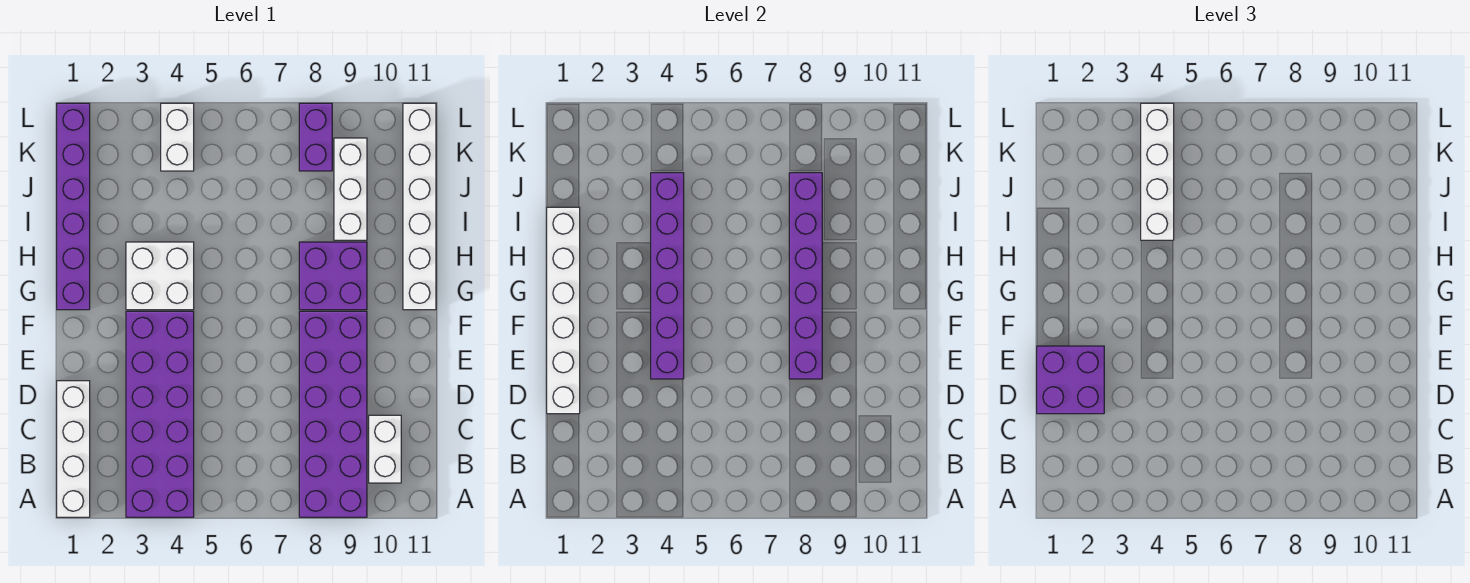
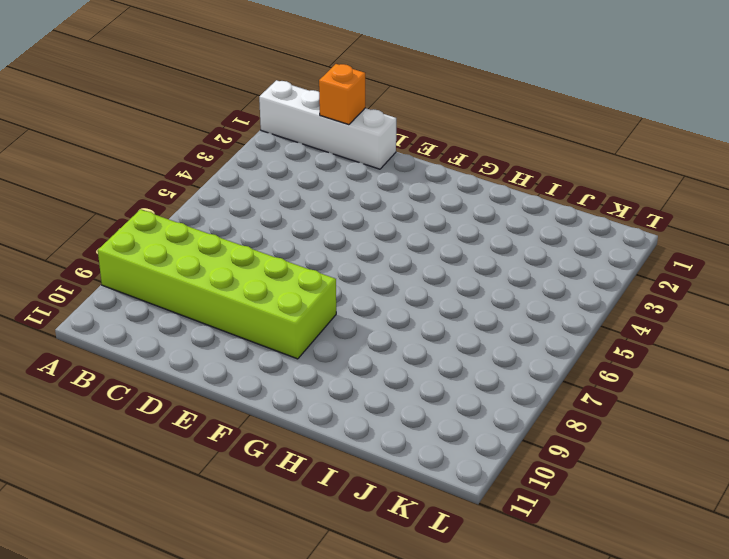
lime brick A8:F9 level 1 -> purple brick A8:F9 level 1
orange brick C1 level 2 -> none
none -> purple brick A3:F4 level 1
none -> white brick B10:C10 level 1
none -> purple brick G1:L1 level 1

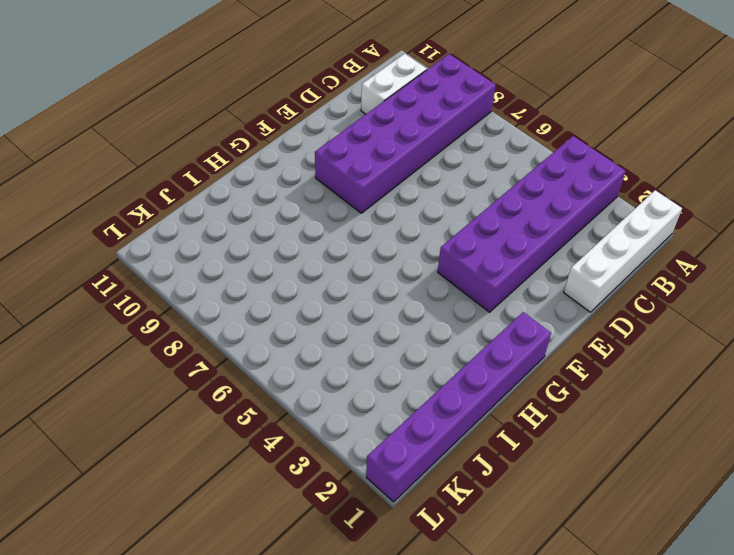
none -> white brick G3:H4 level 1
none -> purple brick G8:H9 level 1
none -> white brick G11:L11 level 1

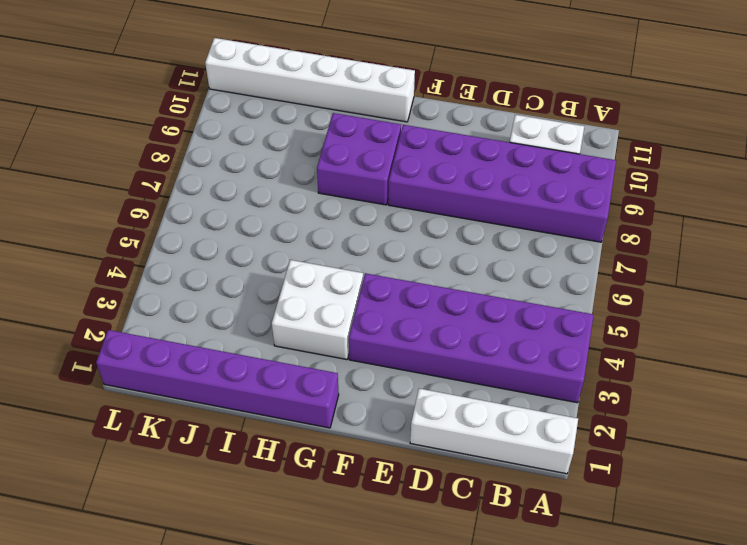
none -> white brick I9:K9 level 1
none -> white brick K4:L4 level 1
none -> purple brick K8:L8 level 1

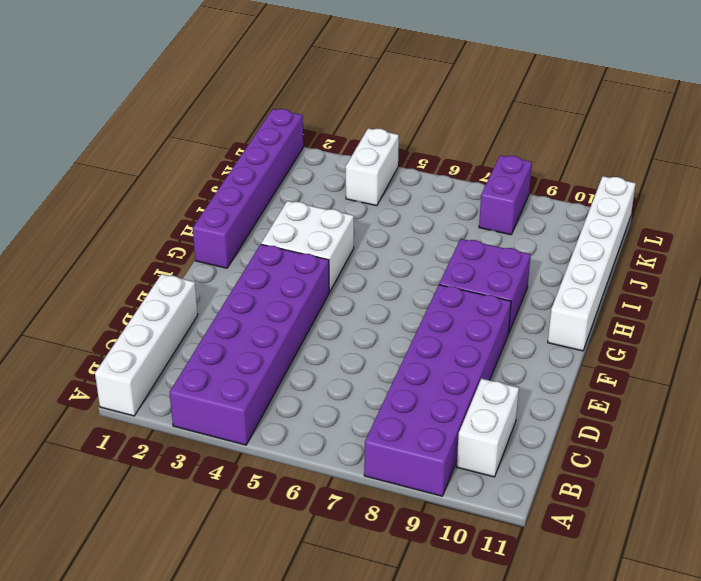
none -> white brick I9:K9 level 1
none -> white brick D1:I1 level 2
none -> purple brick E4:J4 level 2

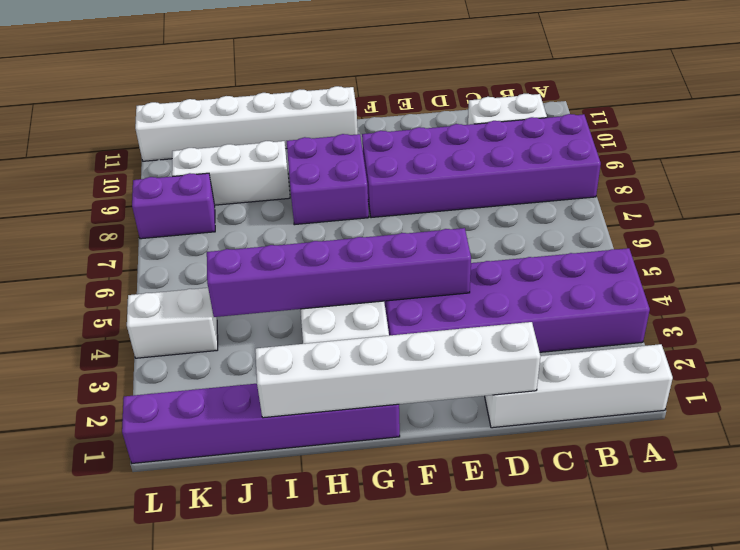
none -> purple brick E8:J8 level 2
none -> purple brick D1:E2 level 3
none -> white brick I4:L4 level 3

